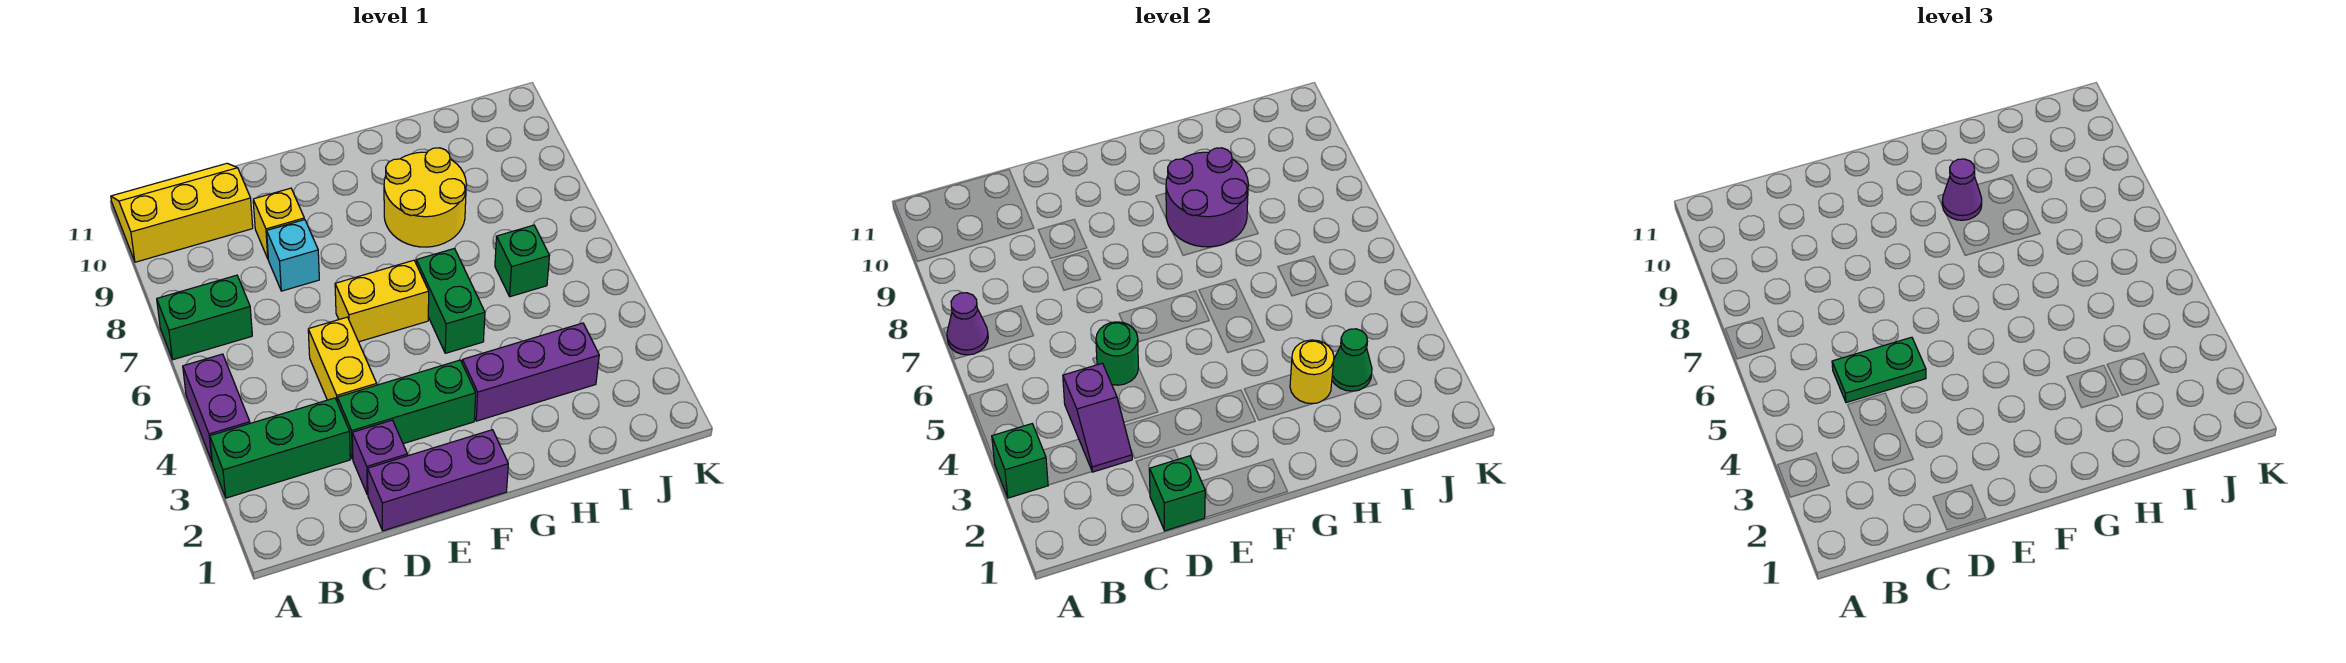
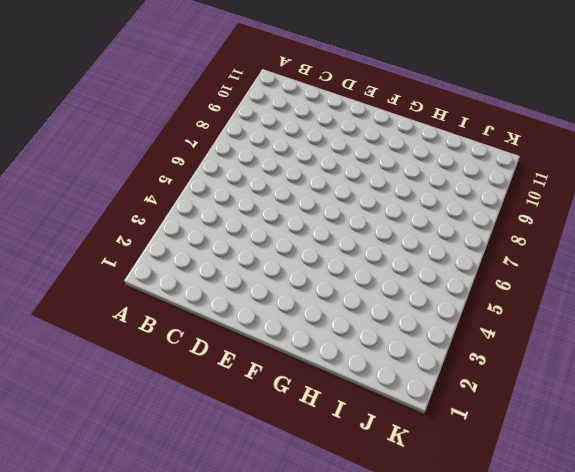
none -> green brick A3:C3 level 1
none -> purple brick A4:A5 level 1
none -> green brick A7:B7 level 1

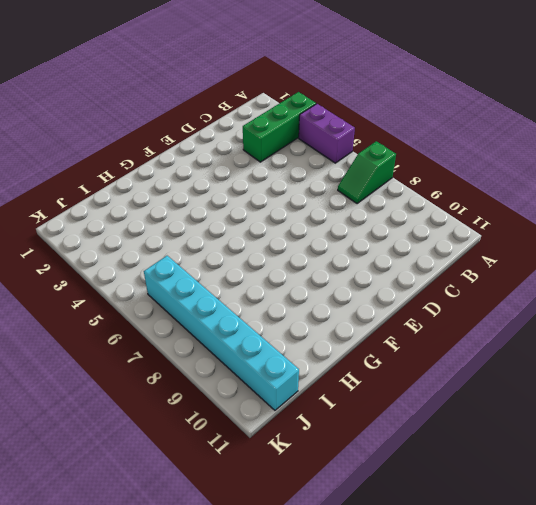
green slope A7:B7 level 1 top A -> green brick A7:B7 level 1
cyan brick J6:J11 level 1 -> none
none -> yellow slope A10:C11 level 1 top 10
none -> purple brick D1:F1 level 1
none -> purple brick D2 level 1

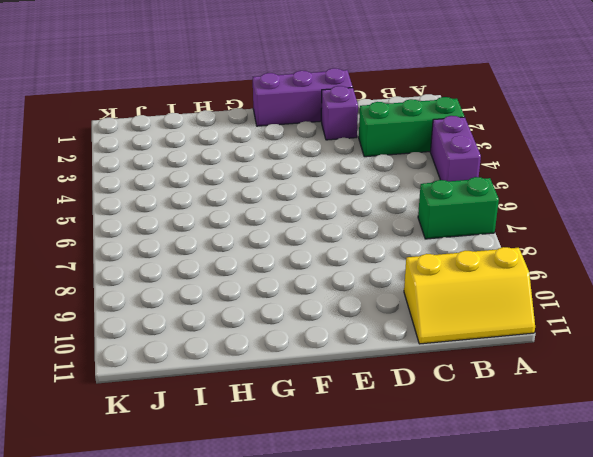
none -> green brick D3:F3 level 1
none -> yellow brick D4:D5 level 1
none -> cyan brick D8 level 1

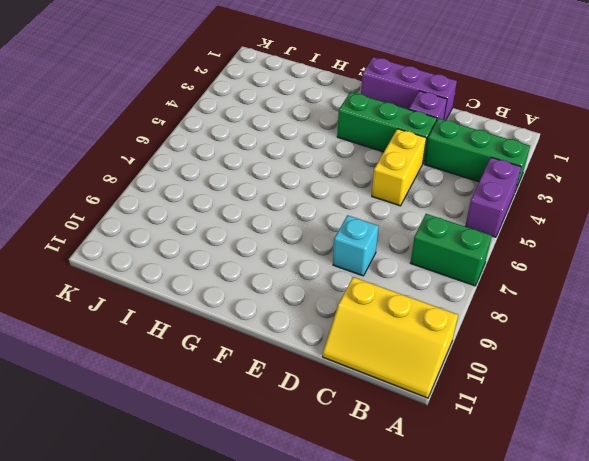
none -> yellow brick D9 level 1
none -> yellow brick E6:F6 level 1
none -> purple brick G3:I3 level 1

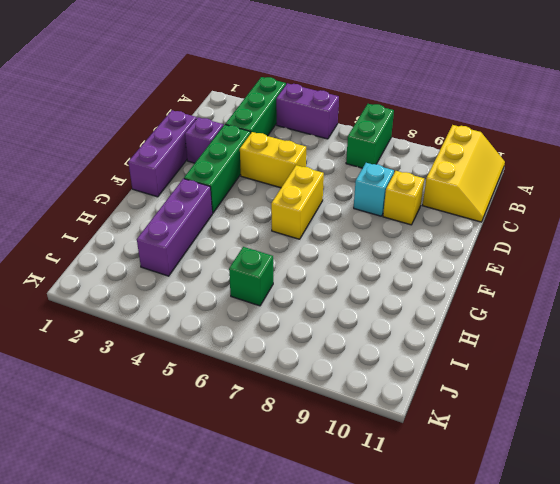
none -> green brick G5:G6 level 1
none -> yellow round brick G8:H9 level 1
none -> green brick A3 level 2

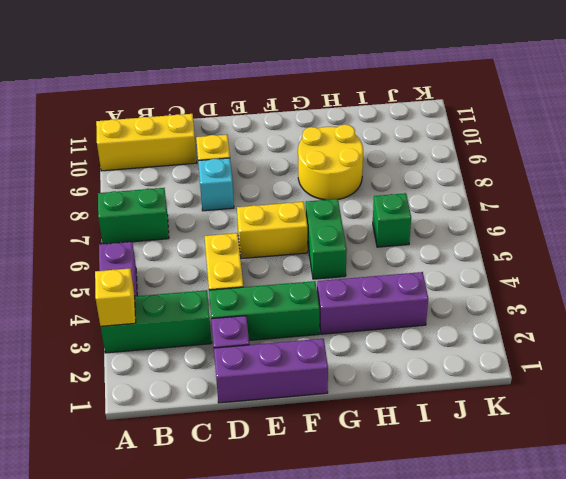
yellow brick A3 level 2 -> green brick A3 level 2
none -> purple cone A7 level 2
none -> purple slope C3:C4 level 2 top 4
none -> green brick D1 level 2

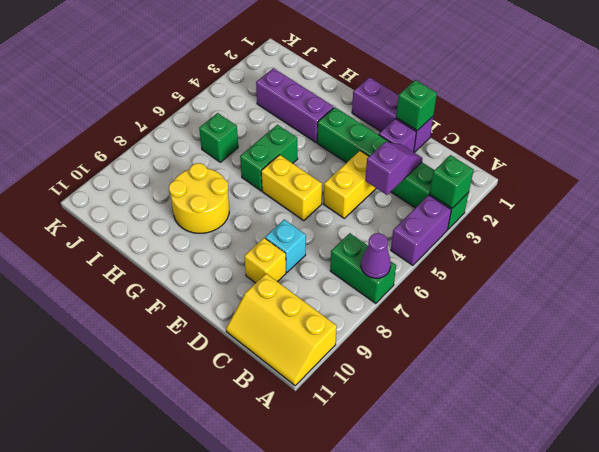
none -> green round brick D5 level 2
none -> purple round brick G8:H9 level 2
none -> yellow round brick H3 level 2

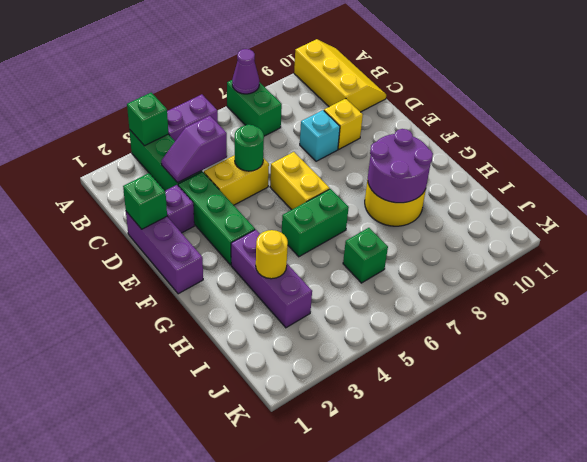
none -> green cone I3 level 2
none -> green plate C5:D5 level 3
none -> purple cone G9 level 3

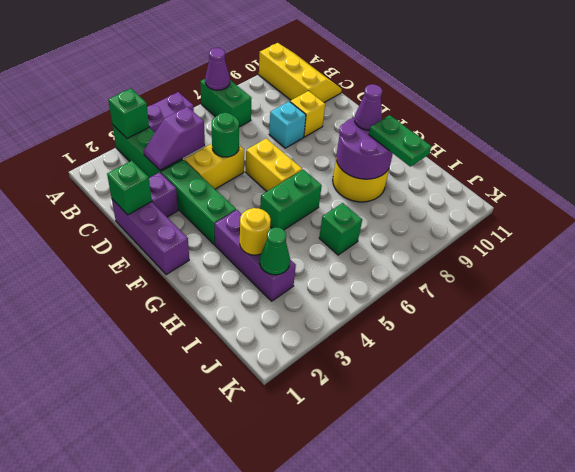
green plate H9:I9 level 3 -> green plate C5:D5 level 3

